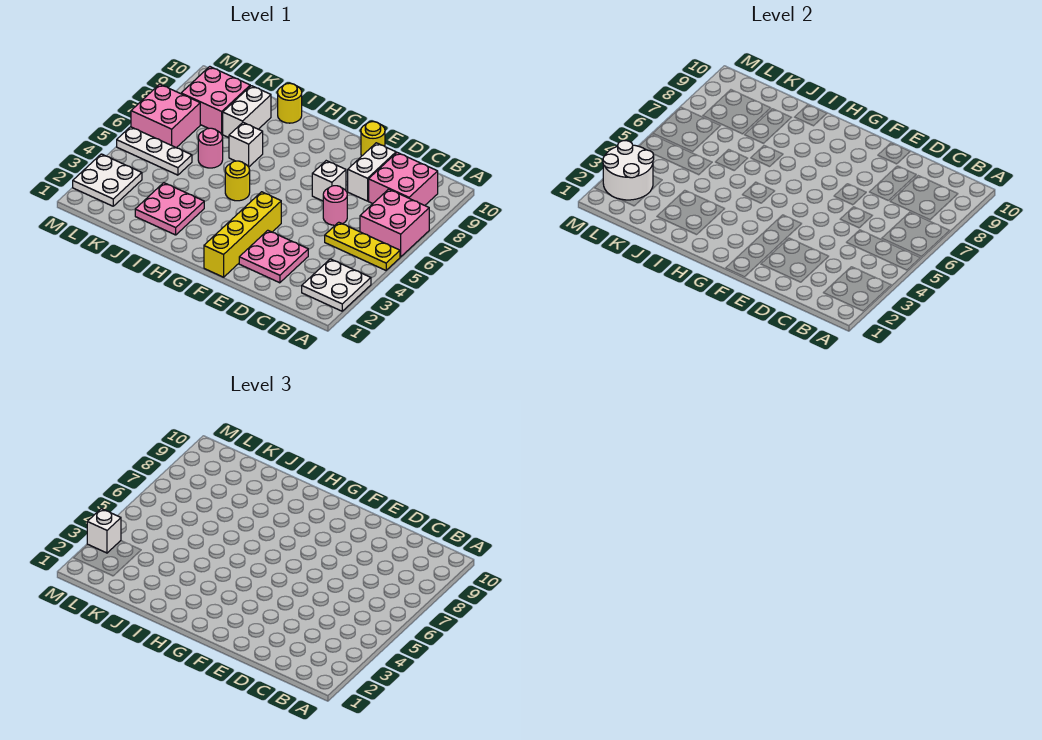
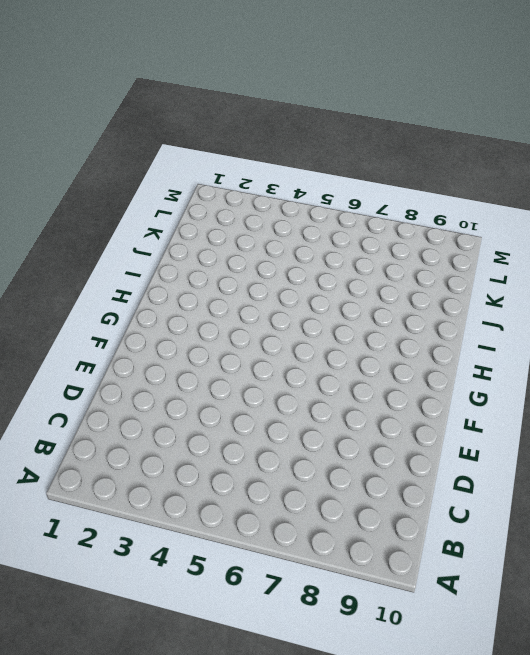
none -> white plate A2:B3 level 1
none -> yellow plate A5:C5 level 1
none -> pink brick A6:B7 level 1

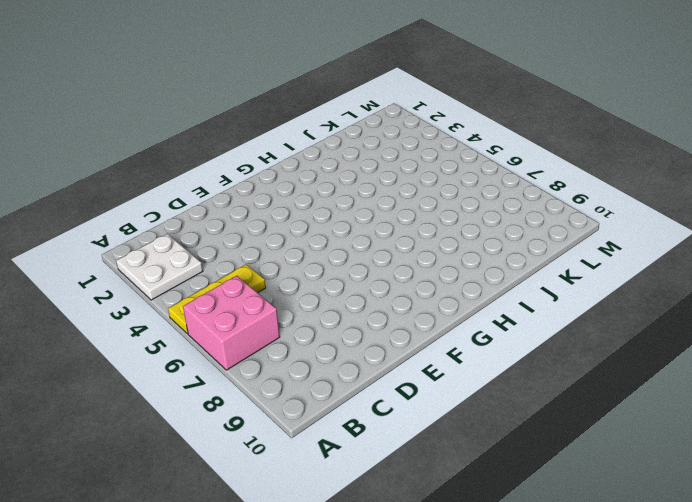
none -> pink brick B8:C9 level 1
none -> pink plate D2:E3 level 1
none -> pink round brick D6 level 1

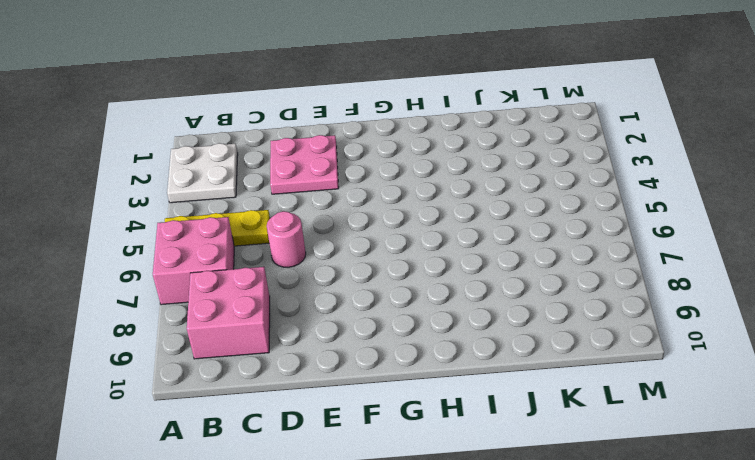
none -> white brick D8:D9 level 1
none -> white brick E7 level 1
none -> yellow round brick E10 level 1

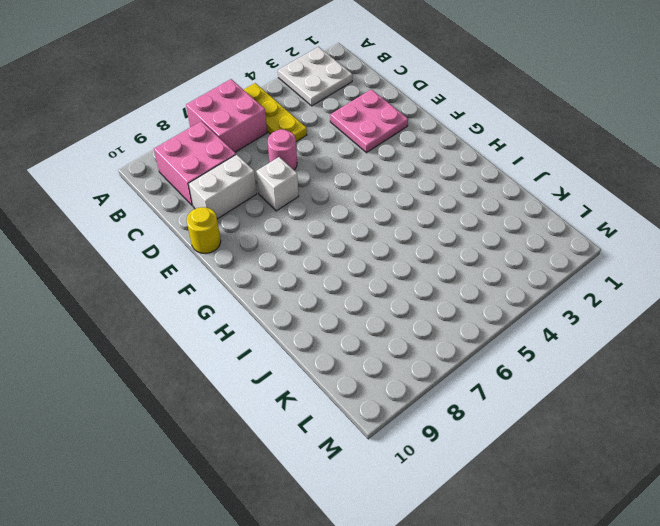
none -> yellow brick F1:F4 level 1
none -> yellow round brick H5 level 1
none -> pink plate I2:J3 level 1

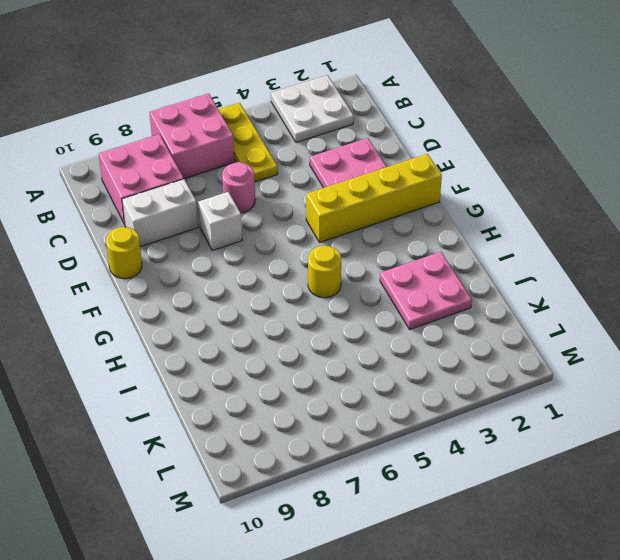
none -> white brick I7 level 1
none -> yellow round brick I10 level 1
none -> pink round brick J6 level 1

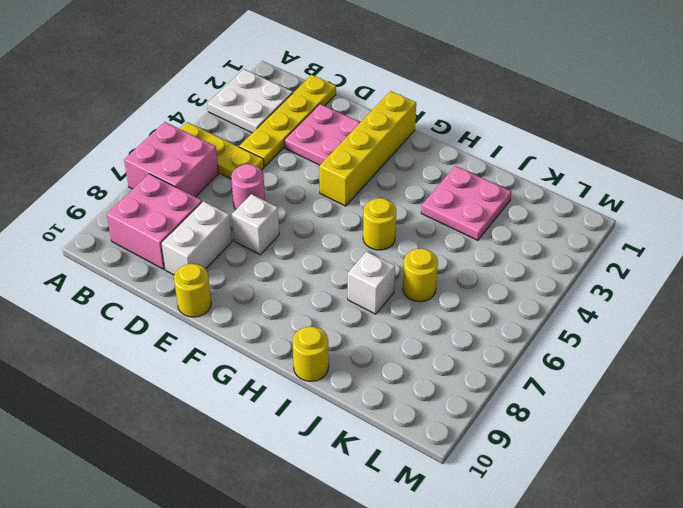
yellow plate C1:C4 level 1 -> none
yellow round brick J6 level 1 -> pink round brick J6 level 1
none -> white brick J8:J9 level 1
none -> white plate K5:M5 level 1
none -> pink brick K8:L9 level 1

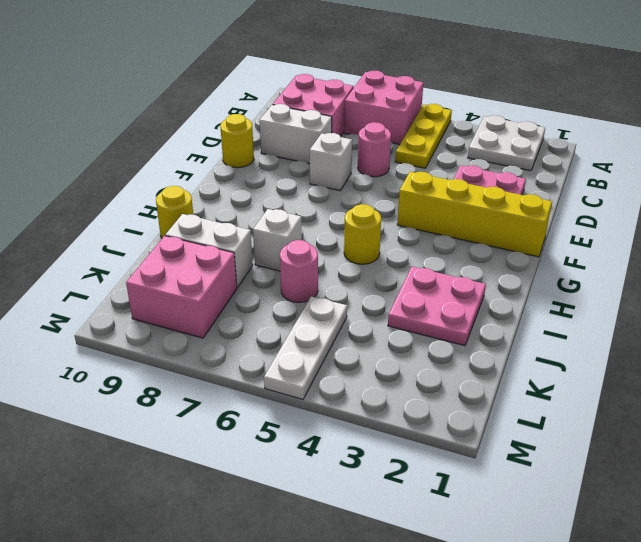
none -> white plate L2:M3 level 1
none -> pink brick L6:M7 level 1
none -> white round brick L2:M3 level 2

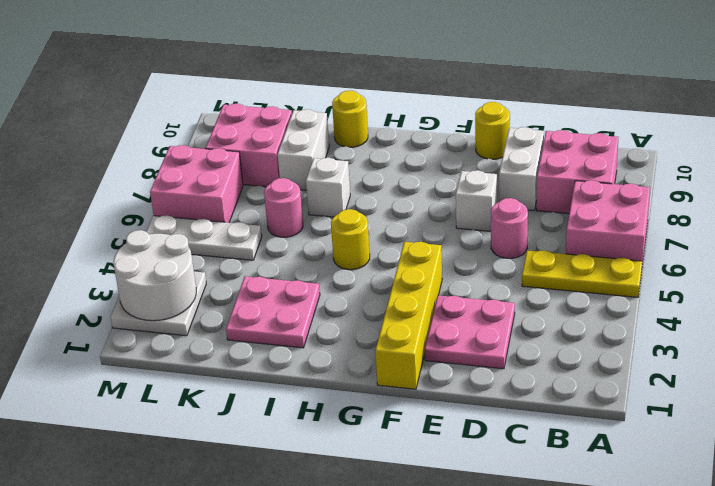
none -> white plate A2:B3 level 1
none -> white brick M3 level 3

